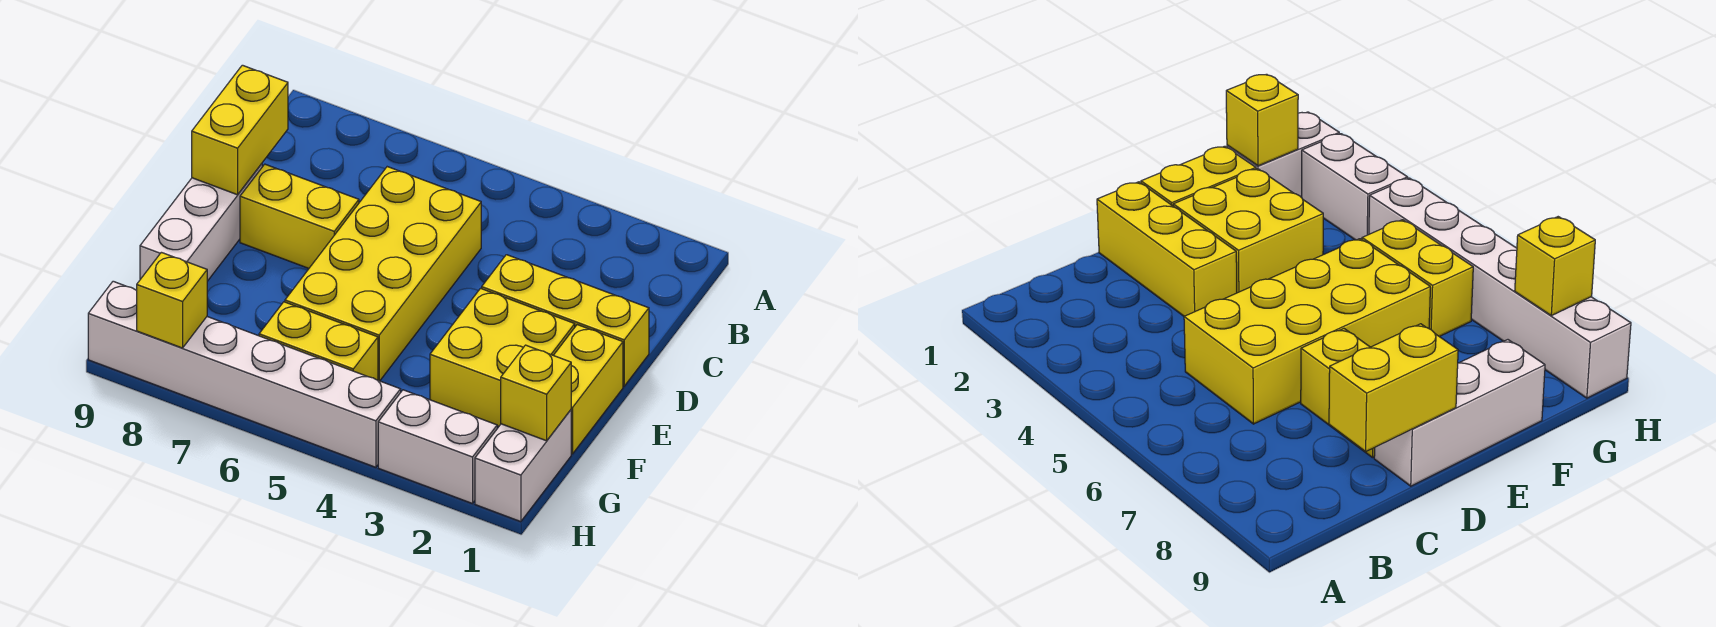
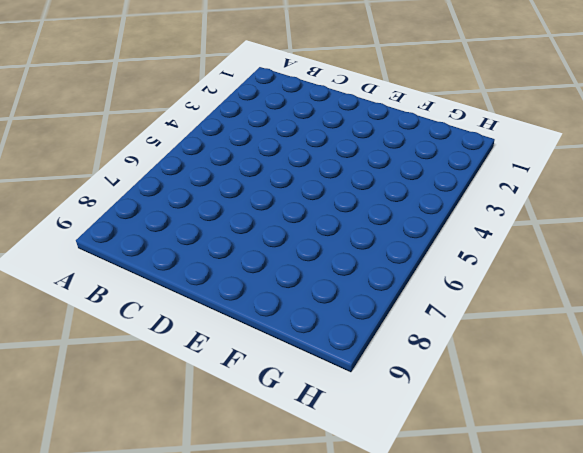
none -> yellow brick C5:F6 level 1
none -> yellow brick D1:D3 level 1
none -> yellow brick D7:D8 level 1

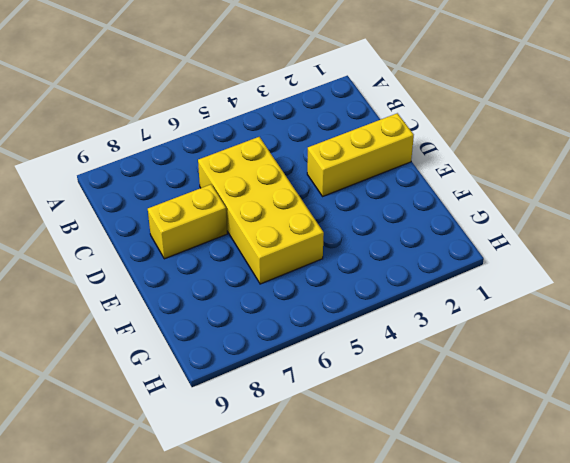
none -> white brick D9:F9 level 1
none -> yellow brick E1:F1 level 1
none -> yellow brick E2:F3 level 1

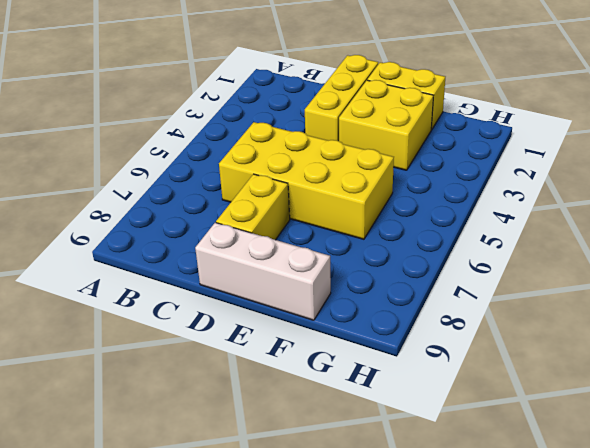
none -> white brick G1:H1 level 1
none -> yellow brick G5:G6 level 1
none -> white brick H2:H3 level 1

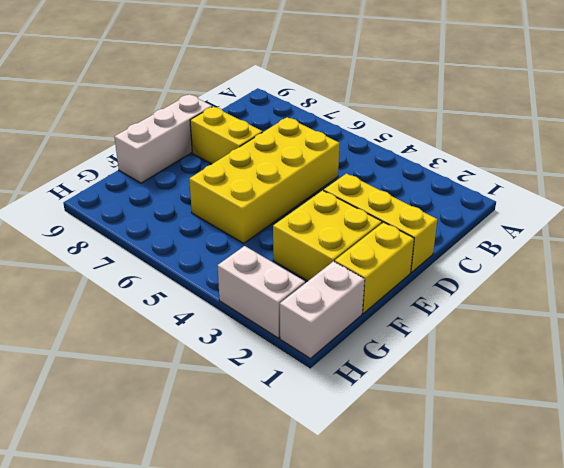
none -> yellow brick G5:G6 level 1
none -> white brick H4:H9 level 1
none -> yellow brick C9:D9 level 2

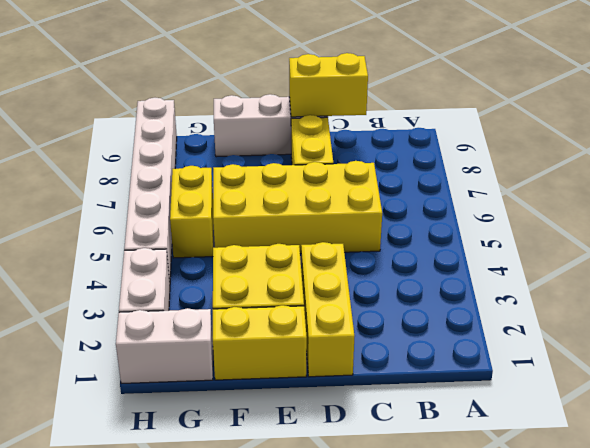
none -> yellow brick G1 level 2
none -> yellow brick H8 level 2

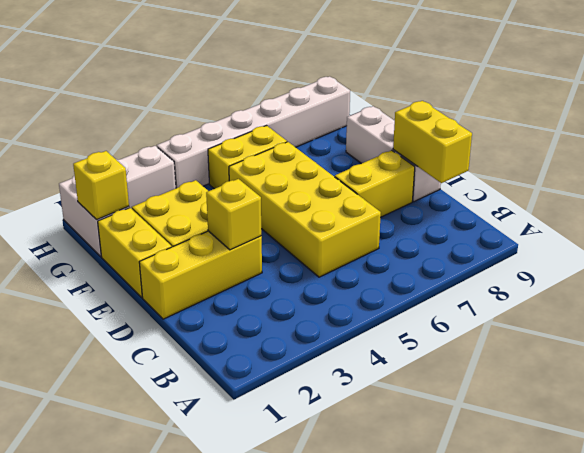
yellow brick D3 level 2 -> yellow brick H8 level 2

